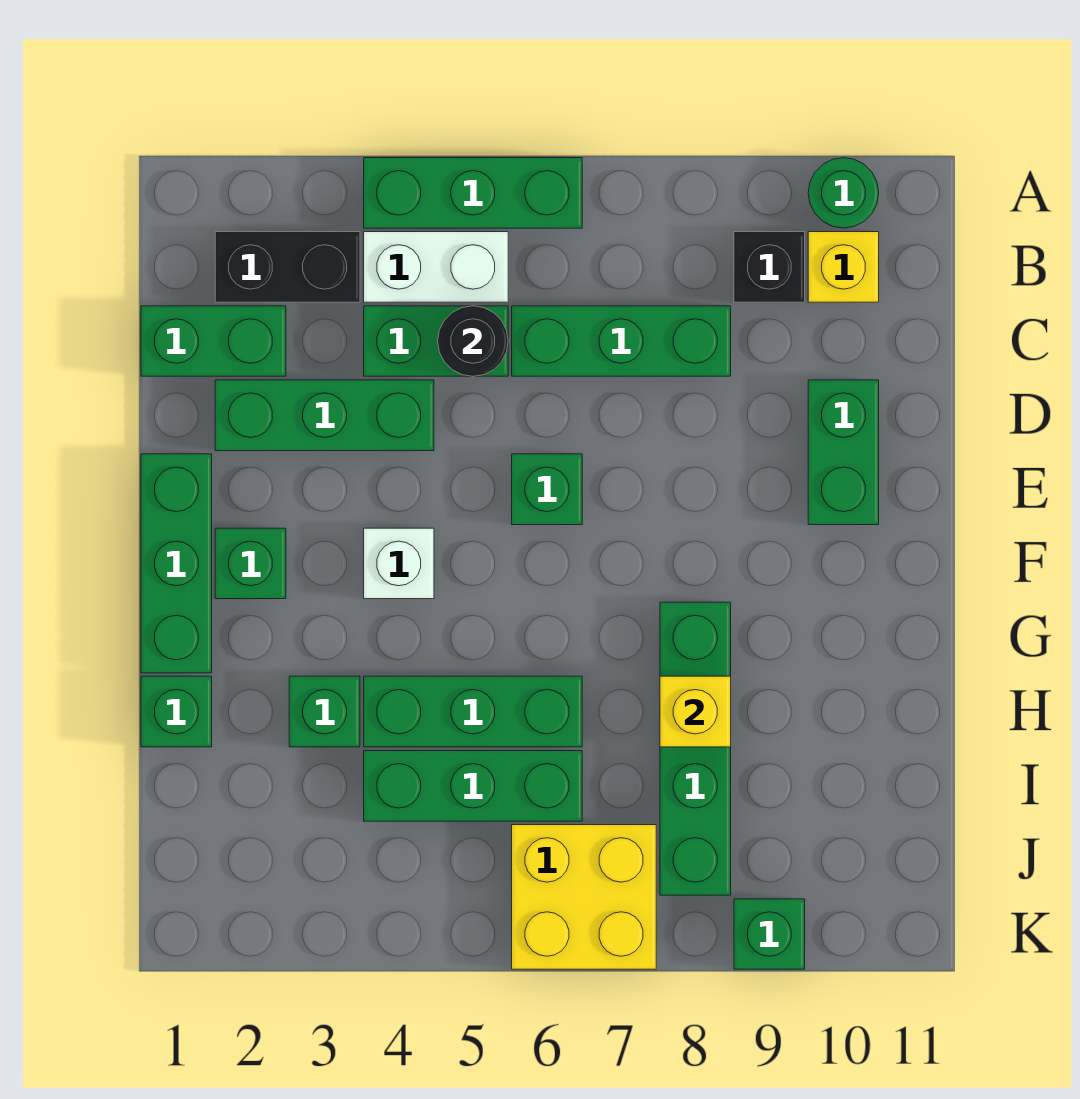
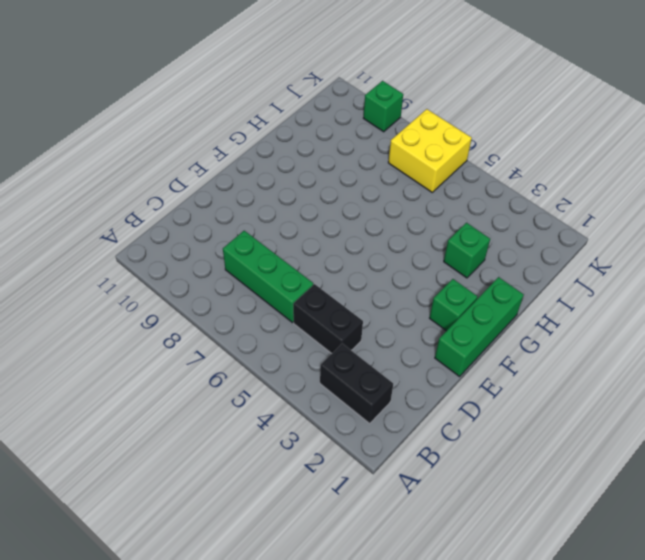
black brick C4:C5 level 1 -> green brick C4:C5 level 1
none -> green brick A4:A6 level 1
none -> green round brick A10 level 1
none -> white brick B4:B5 level 1

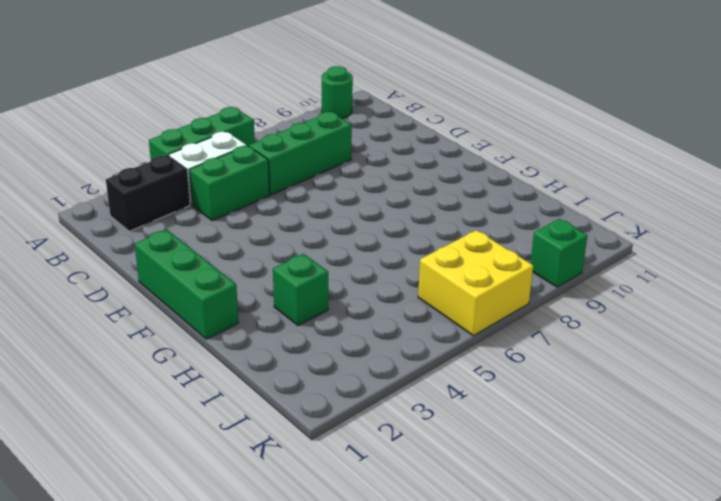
none -> black brick B9 level 1
none -> yellow brick B10 level 1
none -> green brick C1:C2 level 1

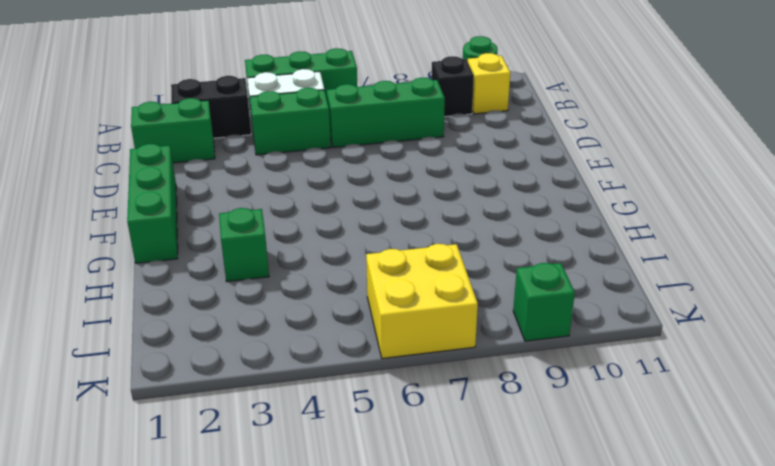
none -> green brick D2:D4 level 1
none -> green brick D10:E10 level 1
none -> green brick E6 level 1

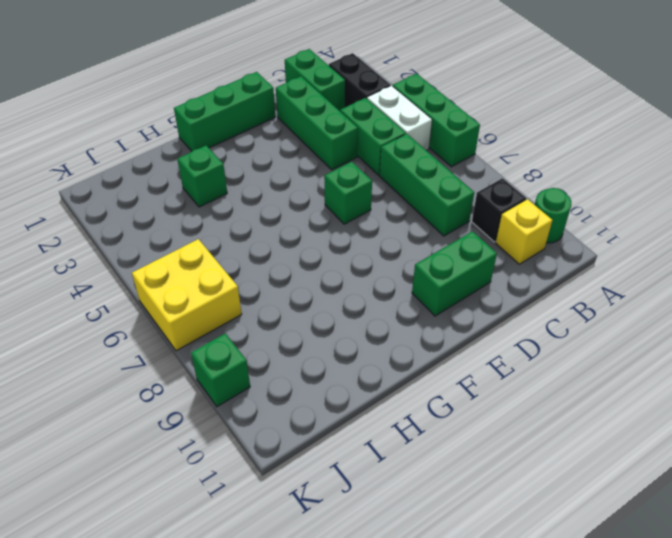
none -> green brick F2 level 1
none -> white brick F4 level 1
none -> green brick G8:J8 level 1

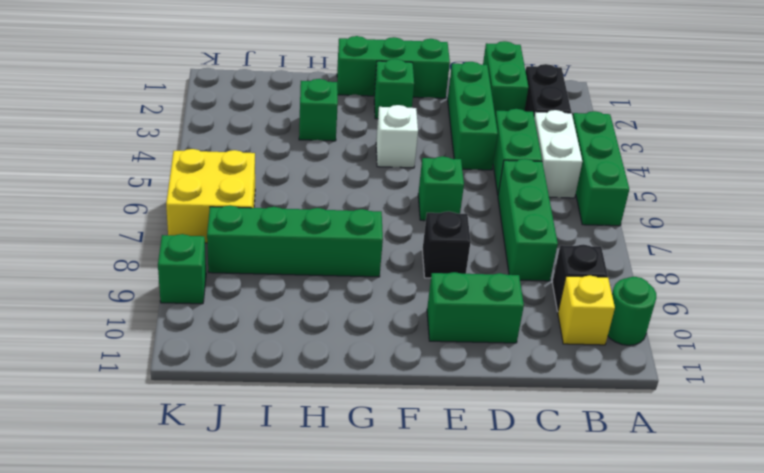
black brick E8 level 1 -> none
none -> green brick H1 level 1
none -> green brick H4:H6 level 1
none -> green brick I4:I6 level 1

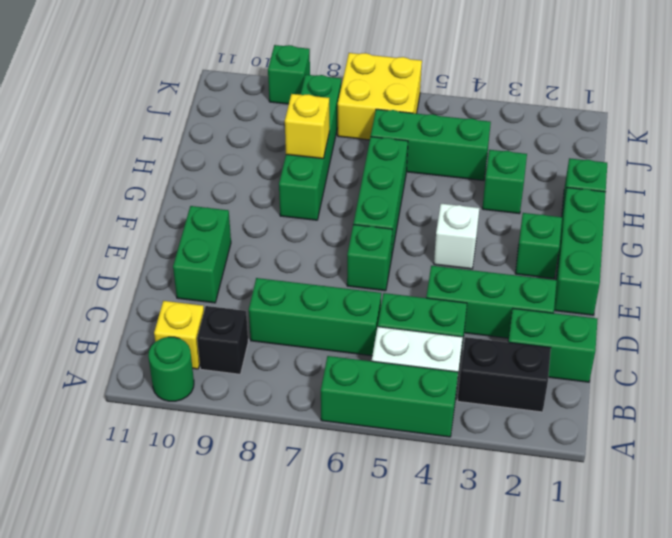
green brick F6:H6 level 1 -> green brick H4:H6 level 1
none -> black round brick C5 level 2

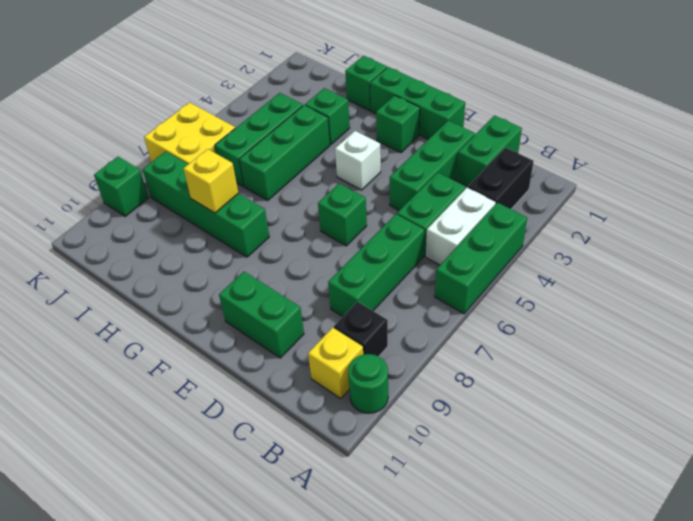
none -> black round brick C5 level 2

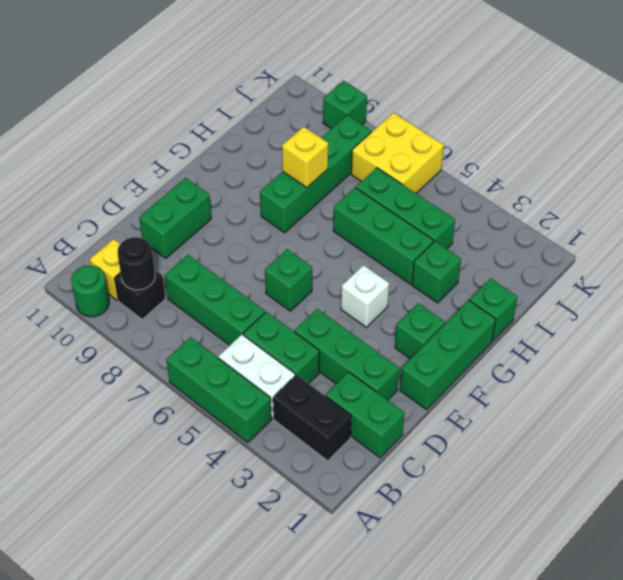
black round brick B9 level 2 -> black round brick C5 level 2

